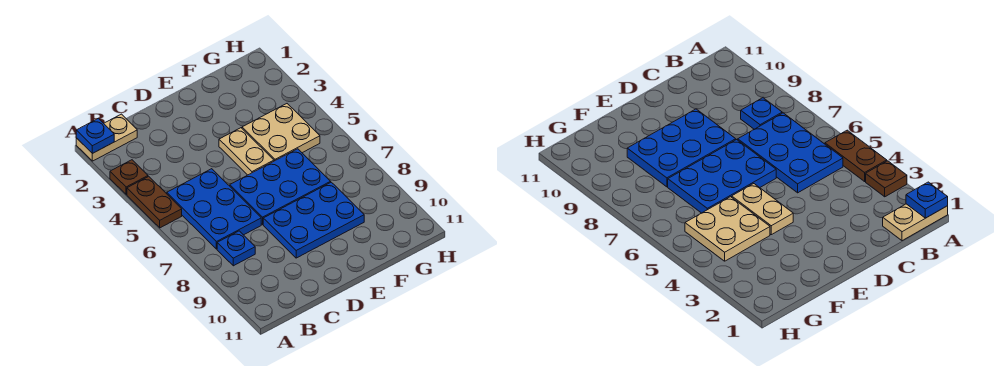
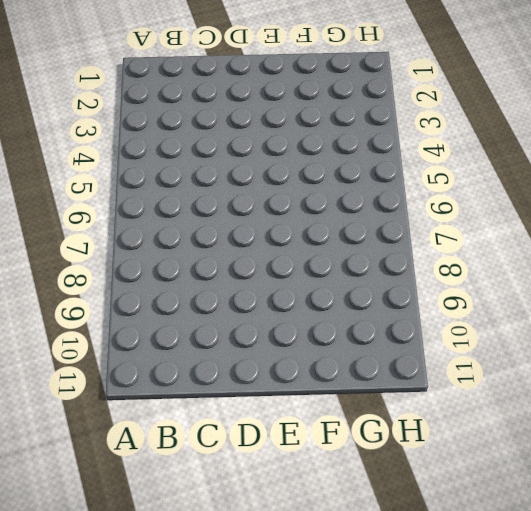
none -> tan plate A1:B1 level 1
none -> brown plate A3 level 1

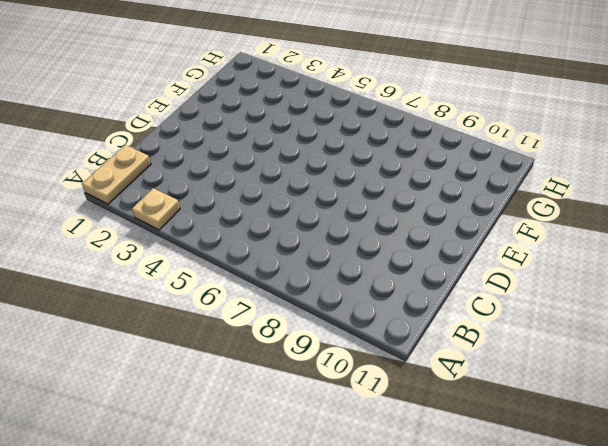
tan plate A3 level 1 -> brown plate A3 level 1
none -> brown plate A4:A5 level 1
none -> blue plate B5:C7 level 1

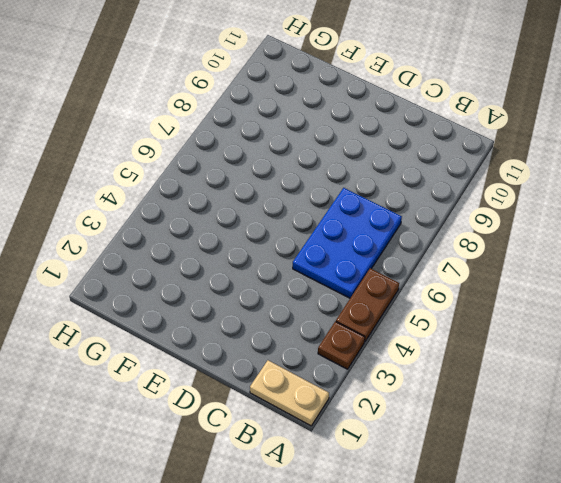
none -> blue plate B8 level 1
none -> blue plate D6:F7 level 1

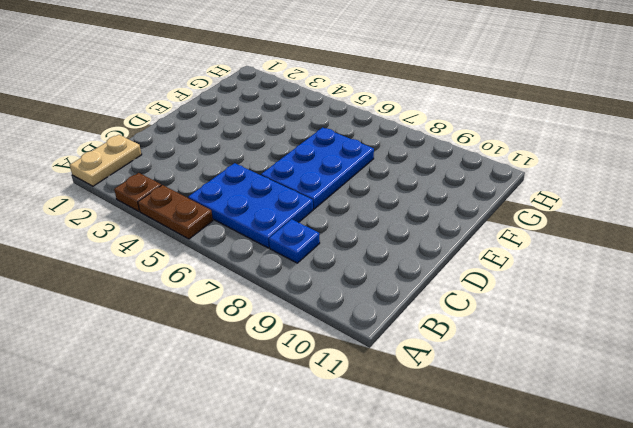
none -> blue plate D8:F9 level 1
none -> tan plate E4:E5 level 1

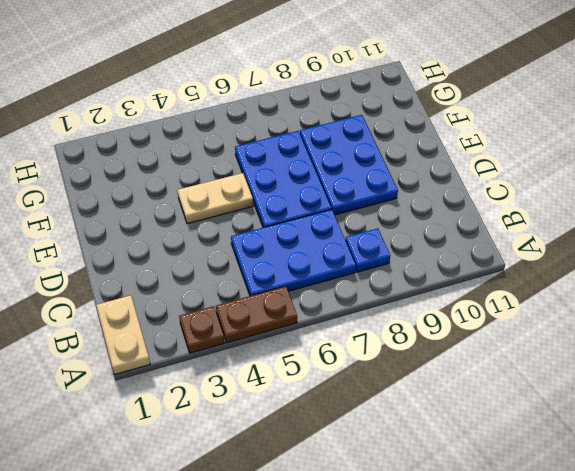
none -> tan plate F4:G5 level 1
none -> blue plate A1 level 2

